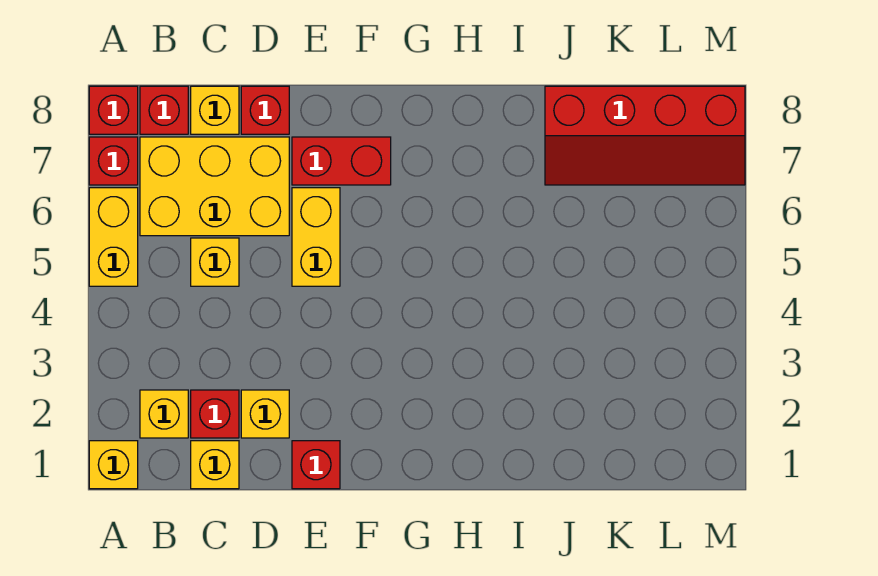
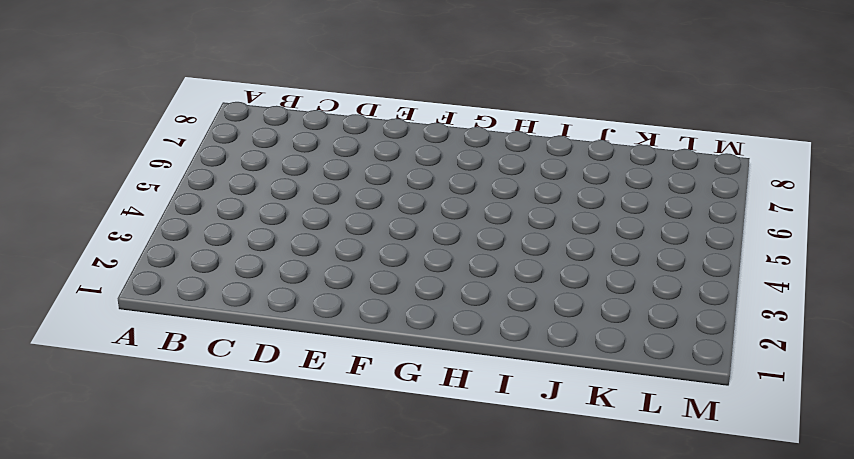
none -> yellow brick A1 level 1
none -> yellow brick A5:A6 level 1
none -> red brick A7 level 1

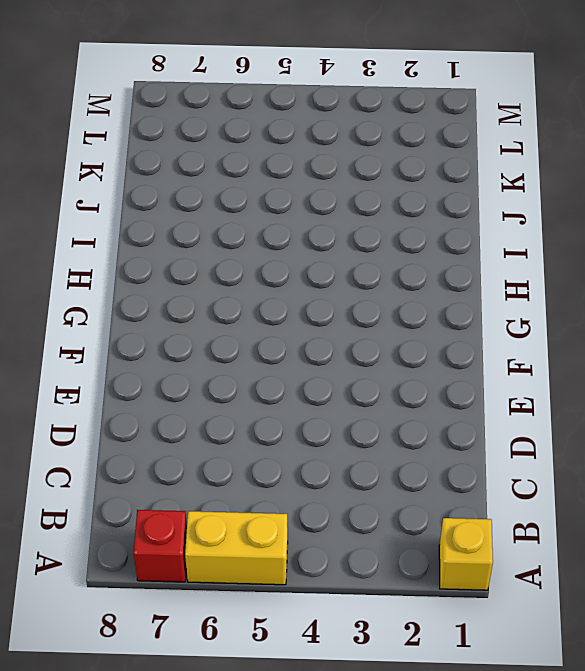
none -> red brick A8 level 1
none -> yellow brick B2 level 1
none -> yellow brick B6:D7 level 1

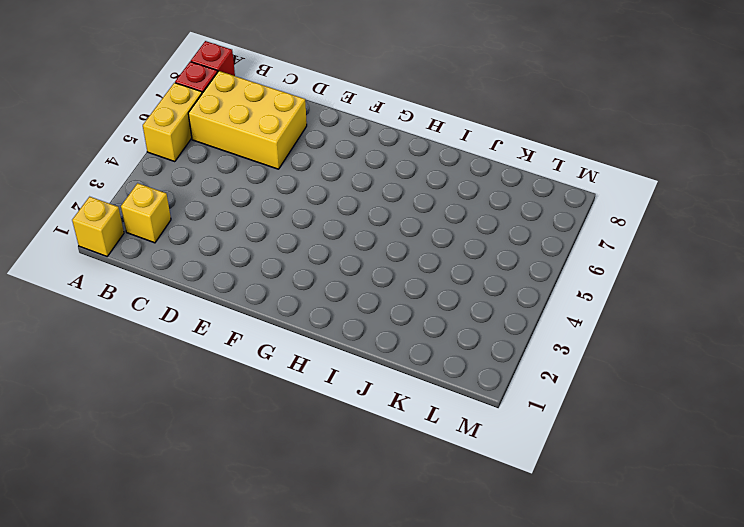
none -> red brick B8 level 1
none -> yellow brick C1 level 1
none -> red brick C2 level 1

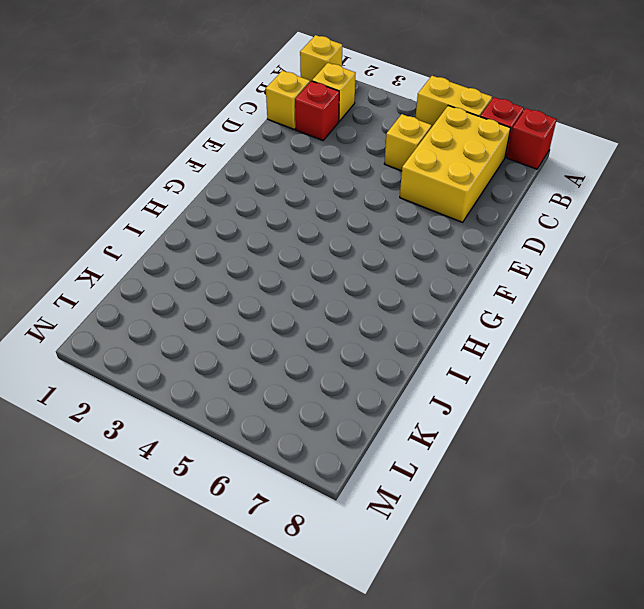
none -> red brick B8 level 1
none -> yellow brick C8 level 1
none -> yellow brick D2 level 1

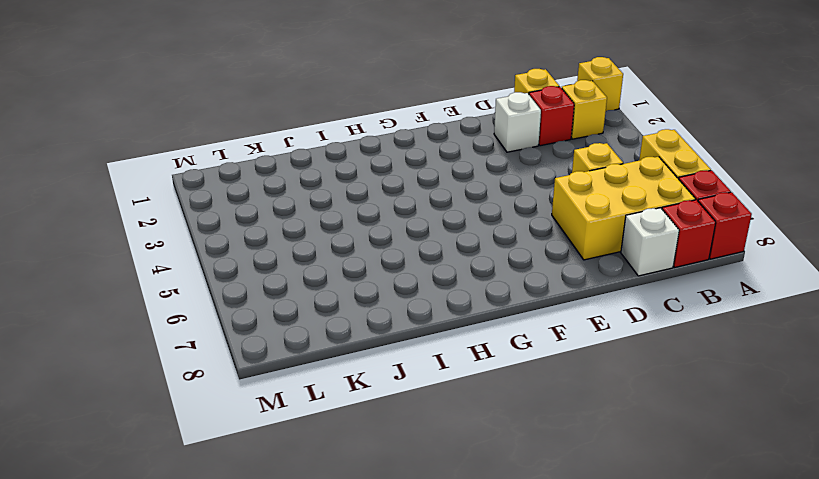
white brick C8 level 1 -> yellow brick C8 level 1
white brick D2 level 1 -> yellow brick D2 level 1
none -> red brick D8 level 1
none -> red brick E1 level 1
none -> yellow brick E5:E6 level 1

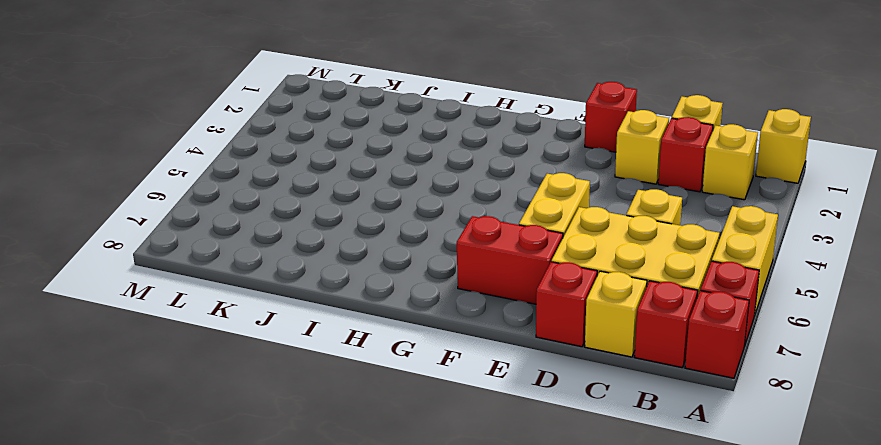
none -> red slope J7:M8 level 1 top 8

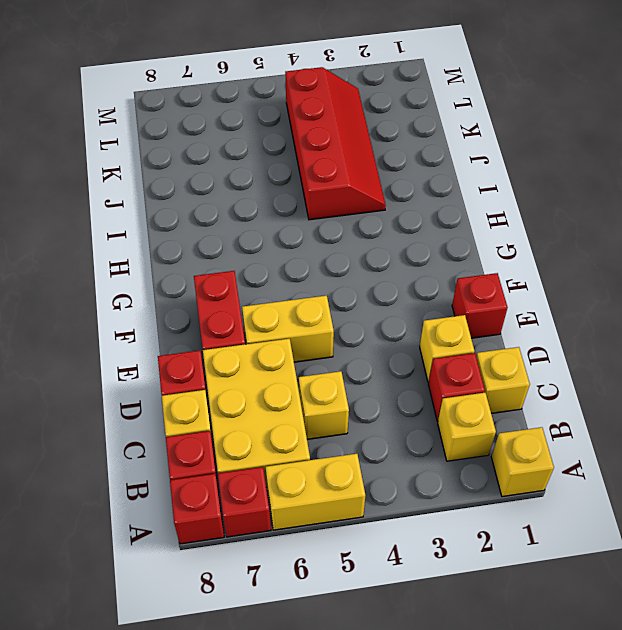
red slope I3:L4 level 1 top 4 -> red slope J7:M8 level 1 top 8

